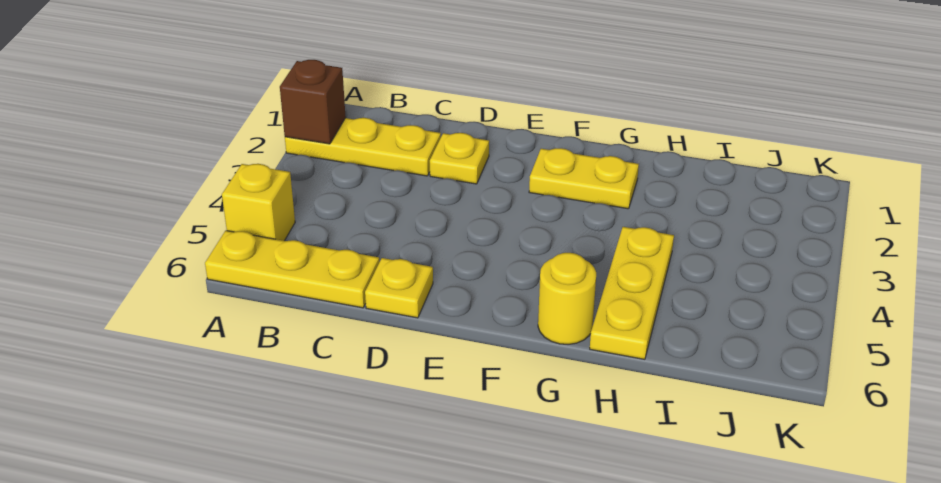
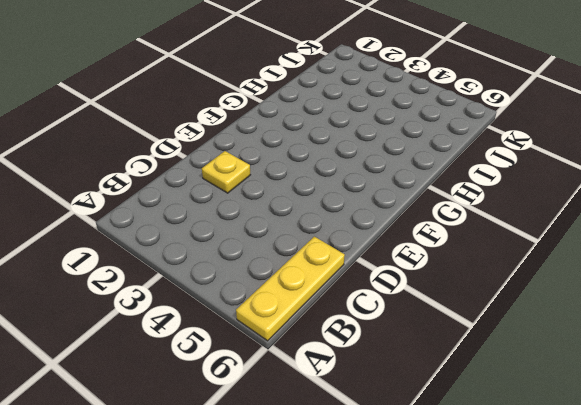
none -> yellow plate A2:C2 level 1
none -> yellow brick A5 level 1

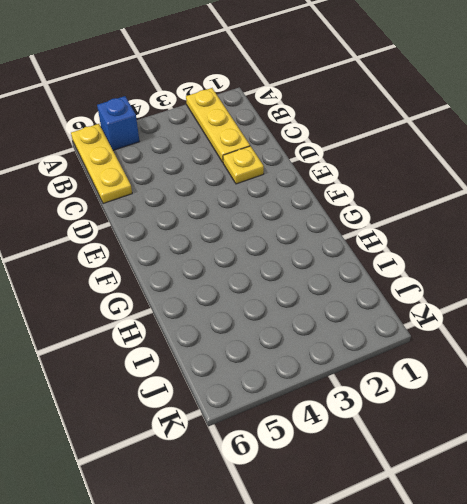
blue brick A5 level 1 -> yellow brick A5 level 1
none -> yellow plate D6 level 1
none -> yellow plate F2:G2 level 1

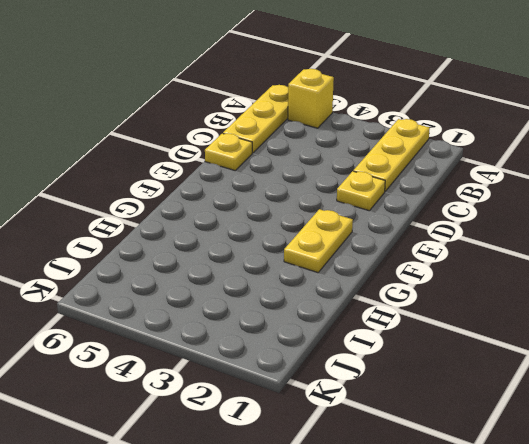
none -> yellow round brick G6 level 1
none -> yellow plate H4:H6 level 1

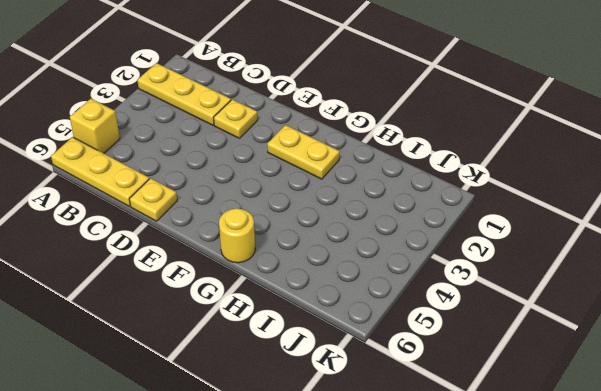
none -> yellow plate H4:H6 level 1
none -> brown brick A2 level 2

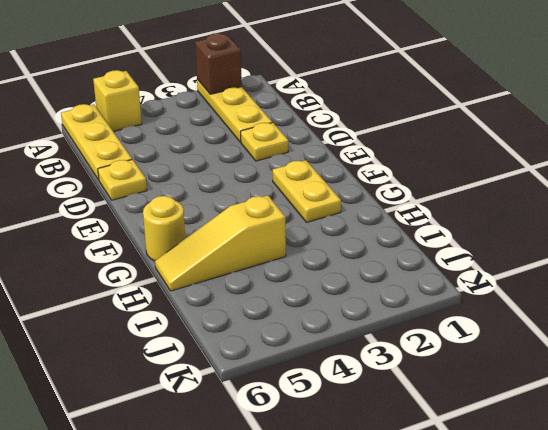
yellow slope H4:H6 level 1 top 4 -> yellow plate H4:H6 level 1

